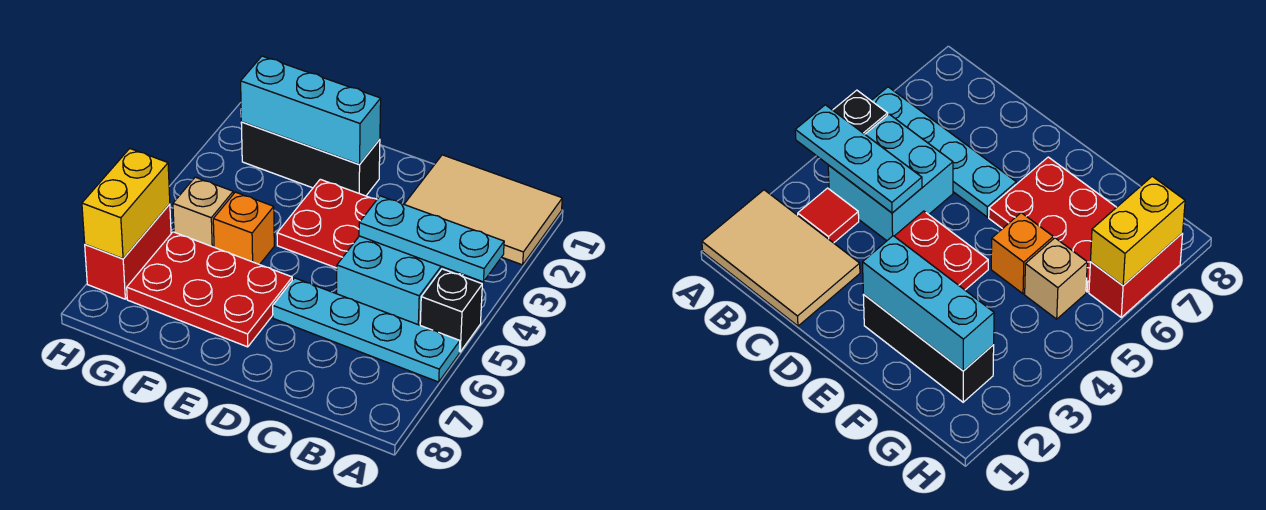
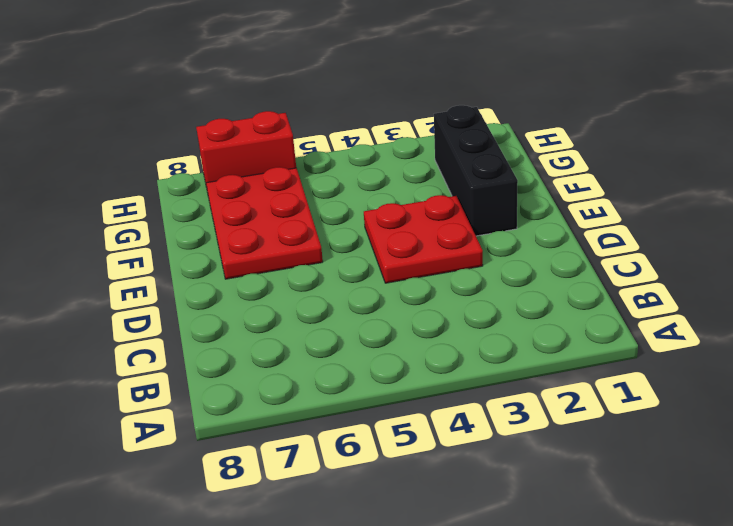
none -> tan tile A1:C2 level 1
none -> black brick A5 level 1
none -> cyan plate A6:D6 level 1

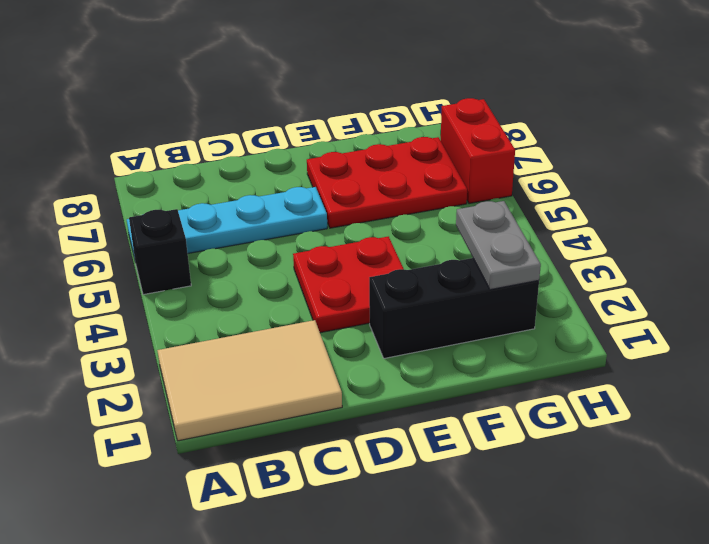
grey plate G2:G3 level 2 -> cyan brick E2:G2 level 2
none -> red tile B3 level 1
none -> cyan brick B4:C5 level 1
none -> orange brick F5 level 1

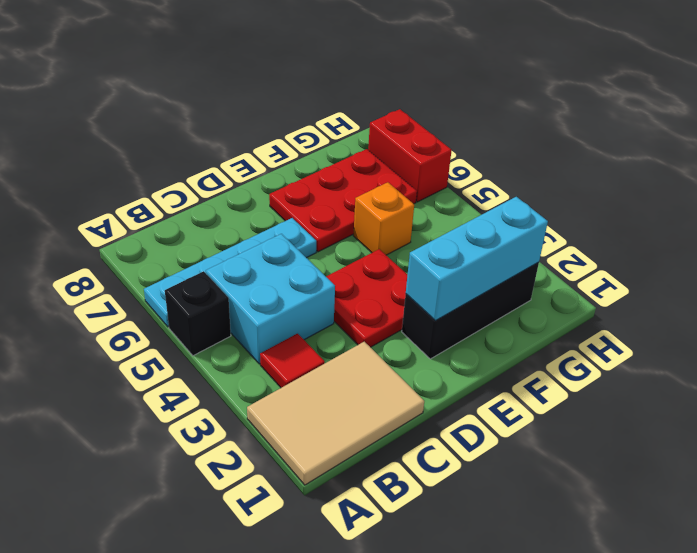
none -> tan brick G5 level 1
none -> cyan plate A4:C4 level 2
none -> yellow brick H6:H7 level 2

